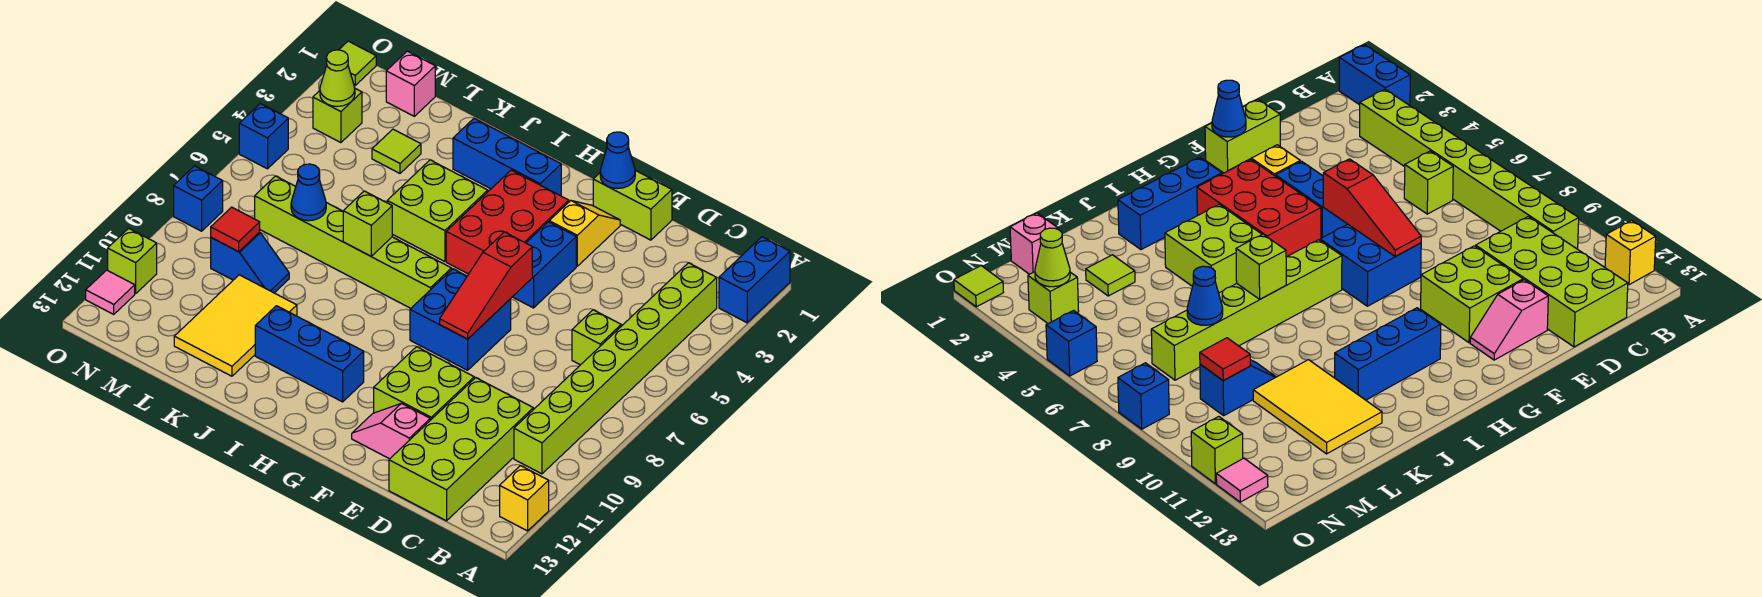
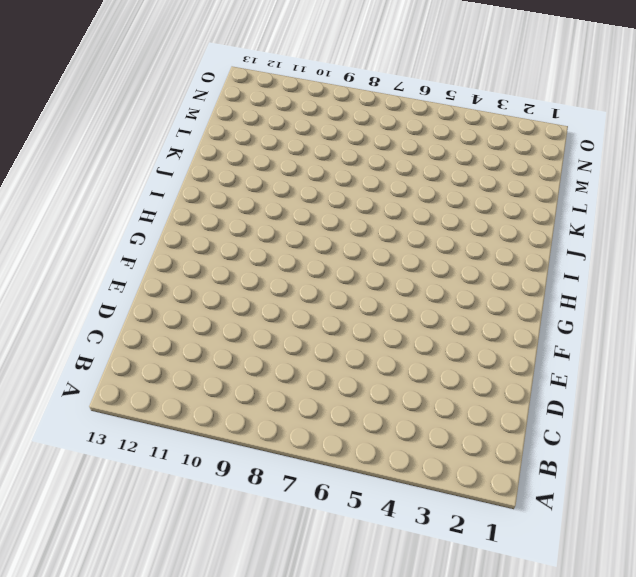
none -> blue brick A1:A2 level 1
none -> yellow brick A12 level 1
none -> lime brick B3:B10 level 1
none -> lime brick C6 level 1

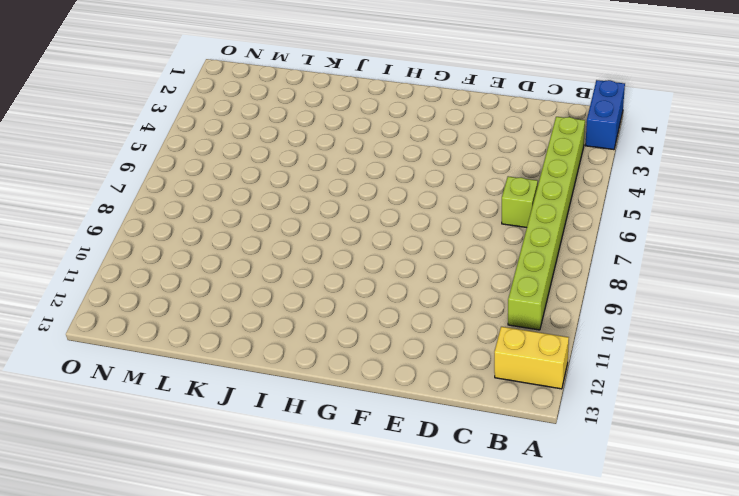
yellow brick A12:B12 level 1 -> yellow brick A12 level 1
none -> lime brick C10:D13 level 1
none -> lime brick E1:F1 level 1
none -> lime brick E10:F11 level 1
none -> pink slope E12:F12 level 1 top E

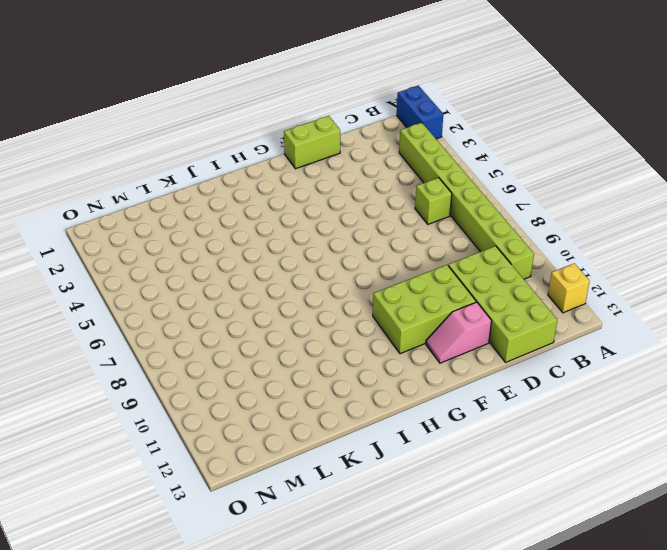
lime brick E10:G11 level 1 -> lime brick E10:F11 level 1
none -> yellow slope F2:F3 level 1 top 3
none -> blue brick F4:F5 level 1
none -> blue brick F7:G8 level 1
none -> red brick G3:H5 level 1

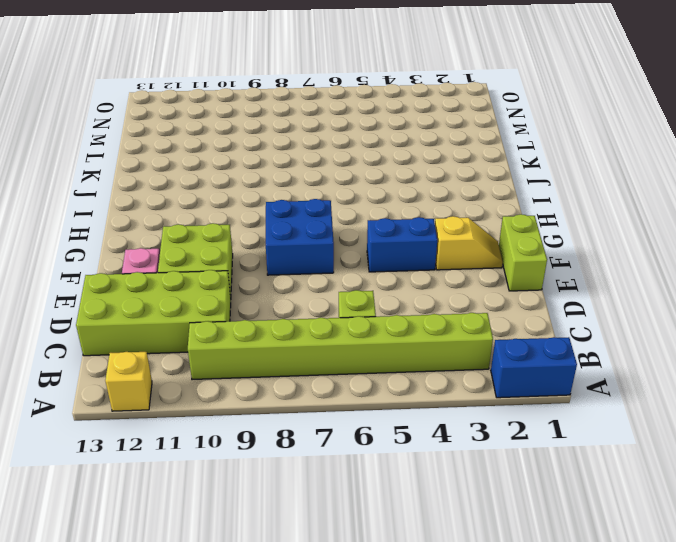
none -> red brick G3:H5 level 1
none -> blue brick H2:J2 level 1
none -> lime brick H7:M7 level 1
none -> blue brick H11:J11 level 1

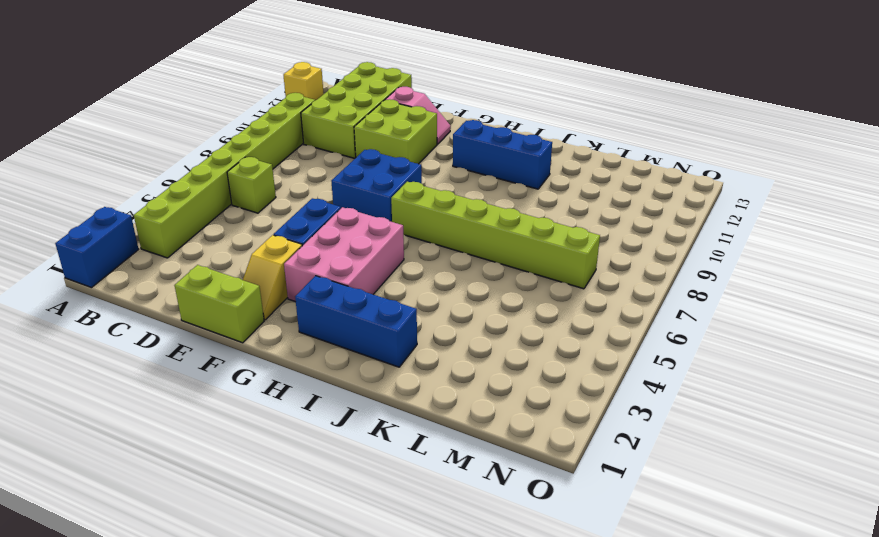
pink brick G3:H5 level 1 -> red brick G3:H5 level 1
none -> lime brick I4:J5 level 1
none -> yellow tile K10:L12 level 1
none -> lime tile L3 level 1
none -> blue slope L9:M9 level 1 top M

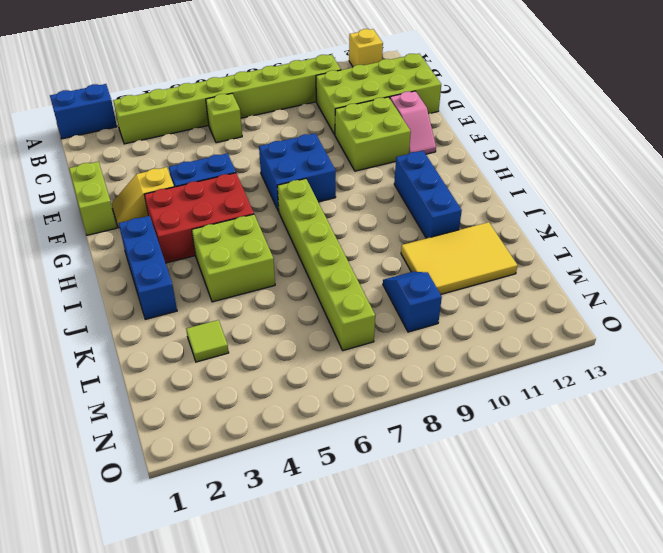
none -> pink brick M1 level 1
none -> lime brick N3 level 1
none -> lime tile O1 level 1
none -> blue brick O5 level 1

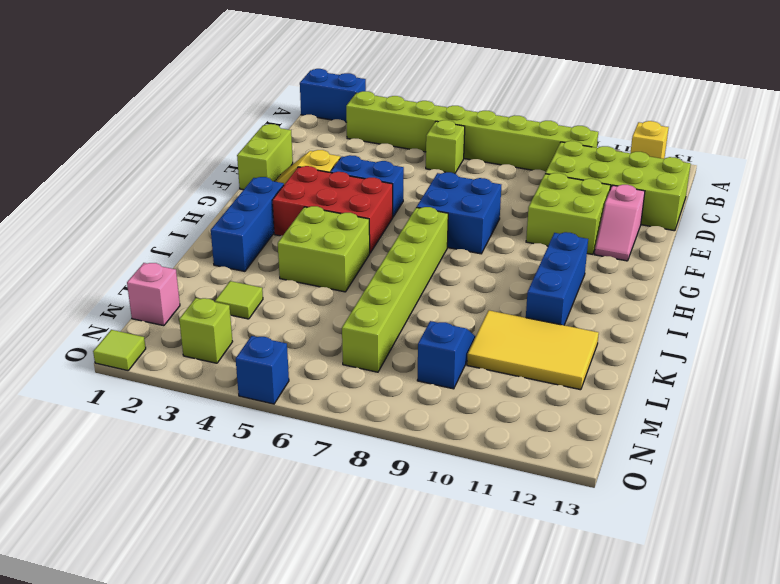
none -> blue brick O8 level 1
none -> lime brick O11 level 1
none -> pink tile O12 level 1
none -> blue cone F1 level 2

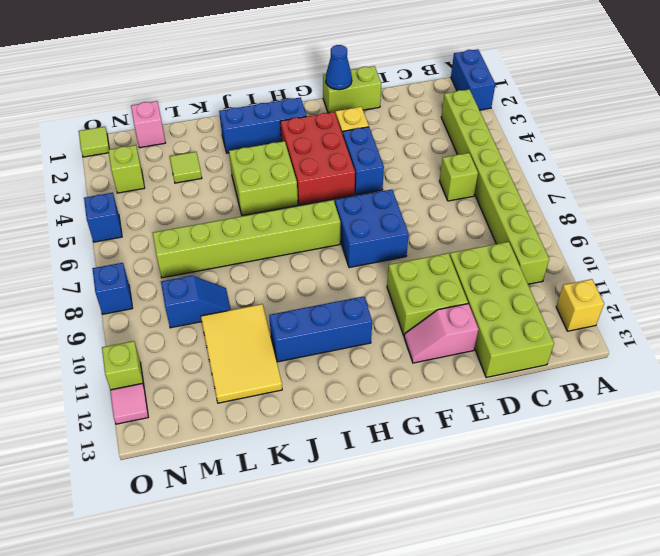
none -> red slope F6:F8 level 2 top 6
none -> lime brick J7 level 2
none -> blue cone L7 level 2
none -> red tile M9 level 2

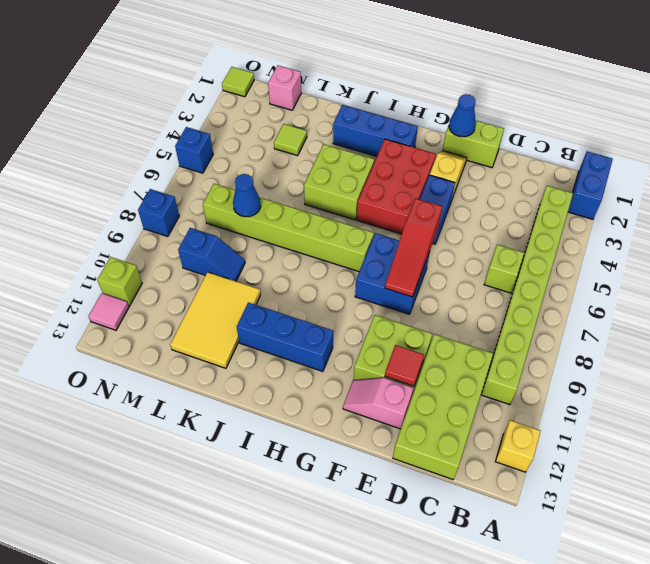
red tile E11 level 2 -> red tile M9 level 2
none -> lime brick N3 level 1
none -> lime brick J7 level 2
none -> lime cone N3 level 2

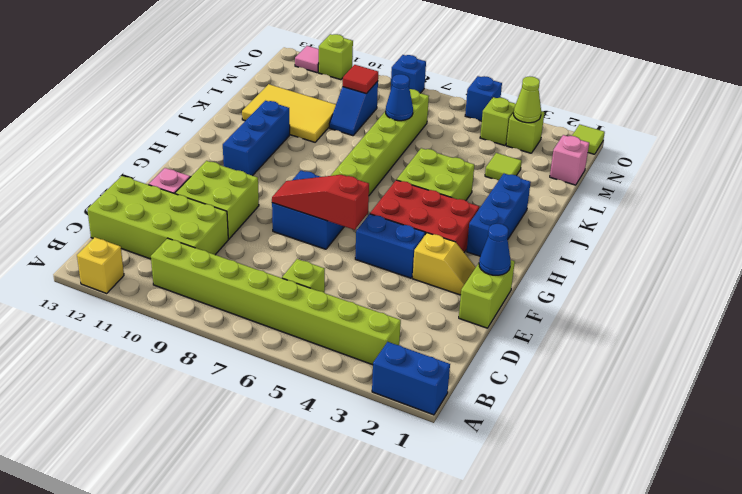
lime brick N4 level 1 -> lime brick J7 level 2

